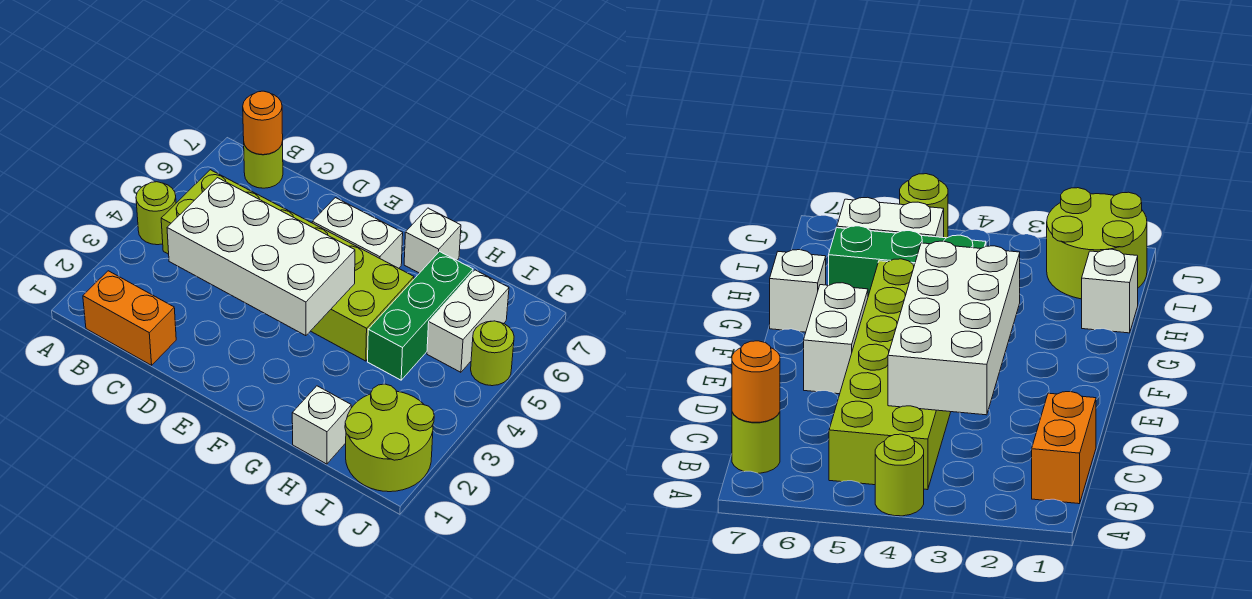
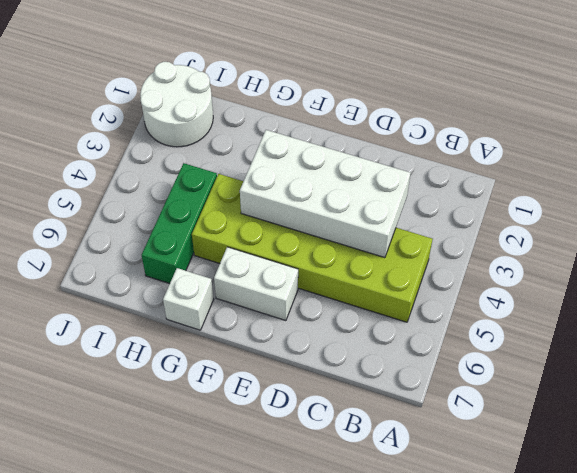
white round brick I1:J2 level 1 -> lime round brick I1:J2 level 1
none -> lime round brick A4 level 1
none -> orange brick B1:C1 level 1
none -> lime round brick B7 level 1

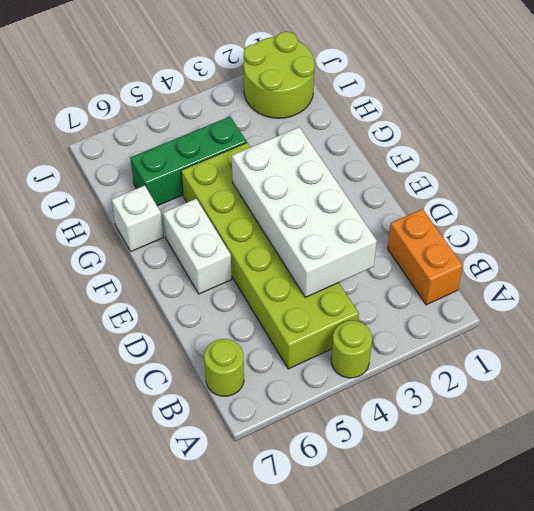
none -> white brick H1 level 1
none -> white brick I5:I6 level 1
none -> lime round brick J5 level 1

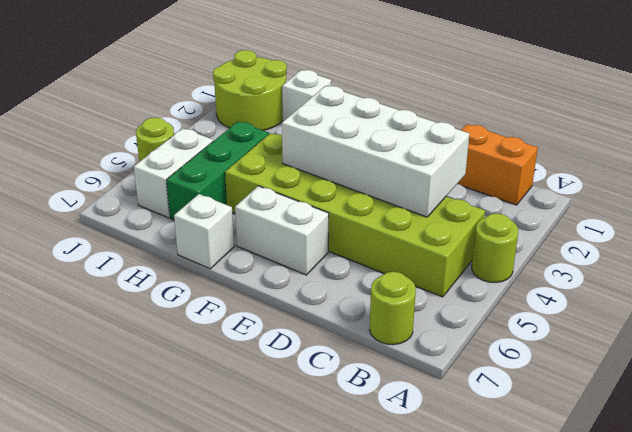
none -> orange round brick B7 level 2

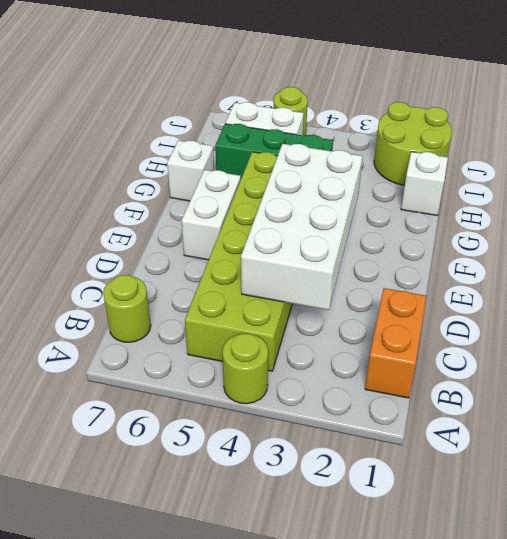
none -> orange round brick B7 level 2

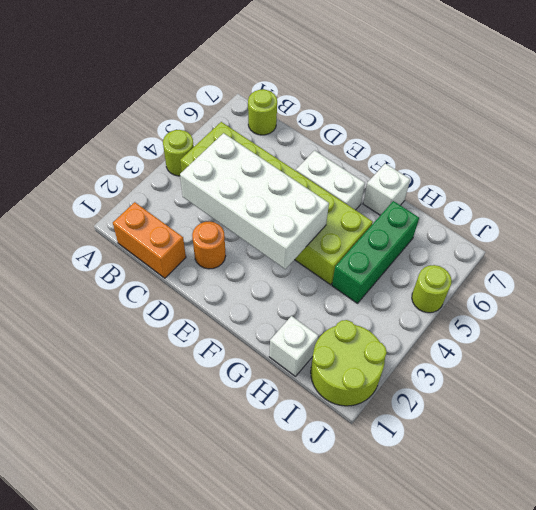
orange round brick D2 level 1 -> orange round brick B7 level 2
none -> white brick I5:I6 level 1

